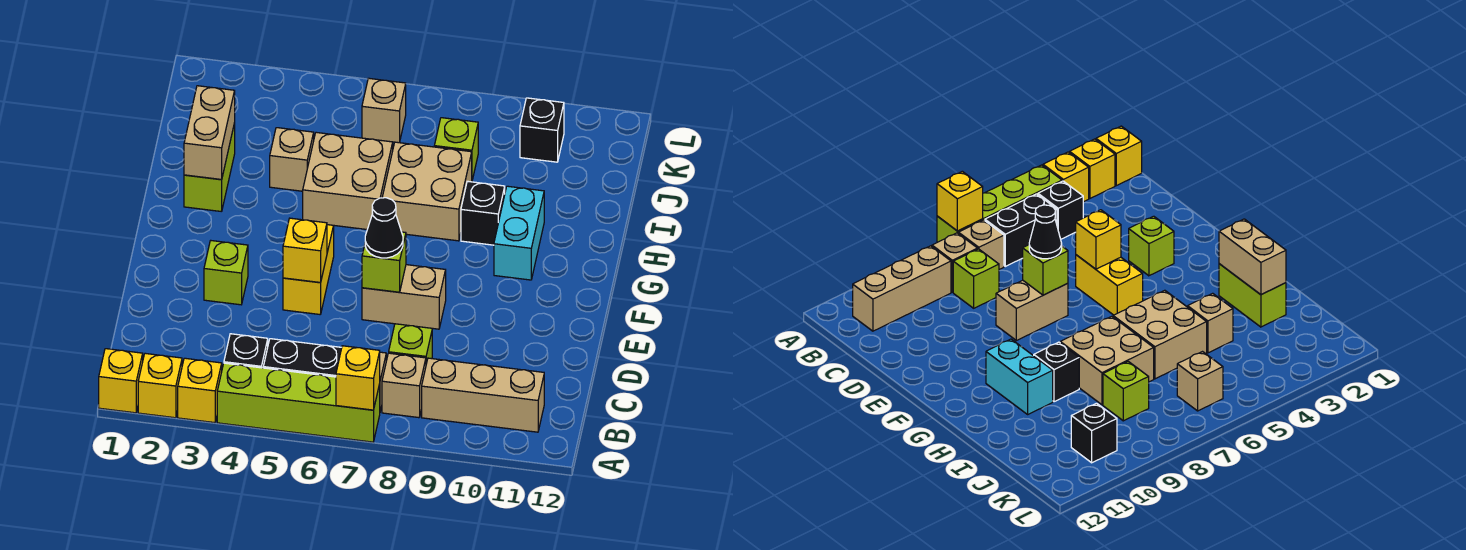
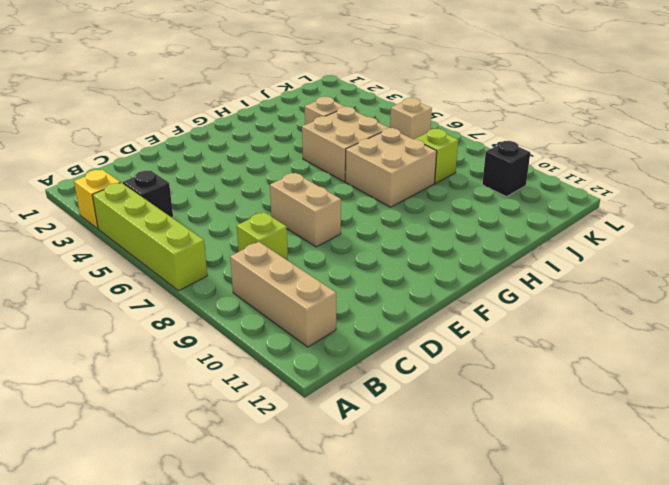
none -> yellow brick A1 level 1
none -> yellow brick A2 level 1
none -> black brick B5:B6 level 1

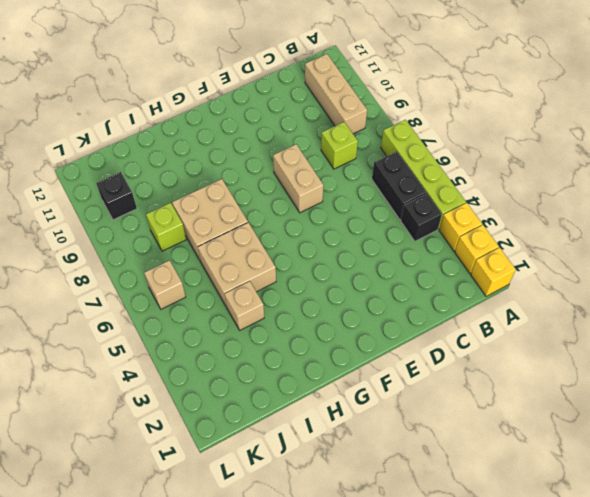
none -> tan brick B7 level 1
none -> tan brick B8 level 1
none -> lime brick E3 level 1

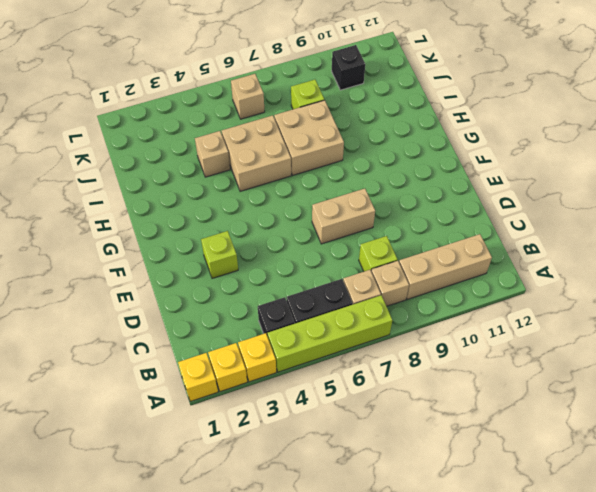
none -> yellow brick E5:F5 level 1
none -> cyan brick G10:H10 level 1
none -> lime brick H2:I2 level 1

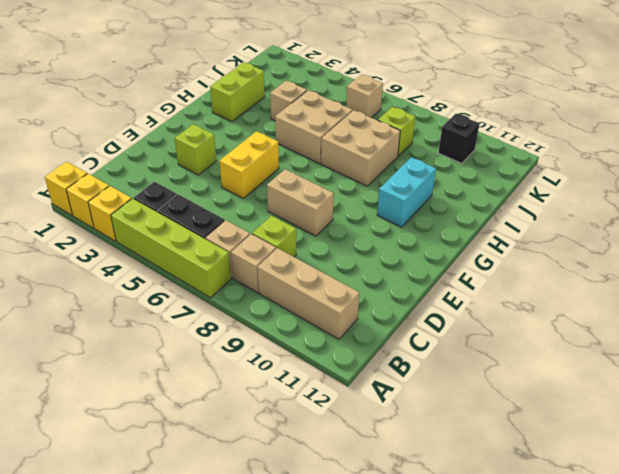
none -> black brick H9 level 1
none -> yellow brick A7 level 2
none -> yellow brick E5 level 2

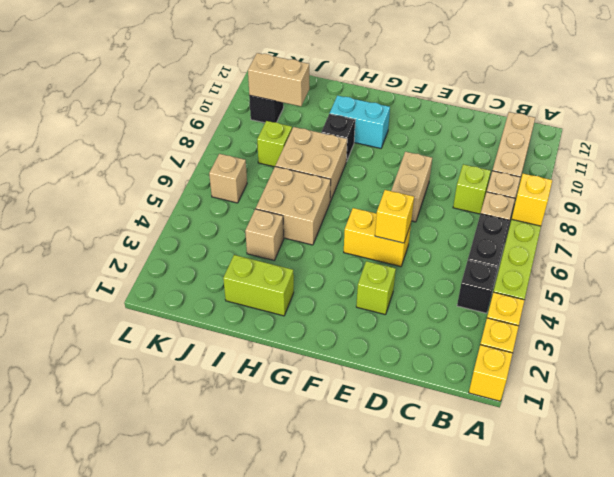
tan brick J10:K10 level 2 -> tan brick H2:I2 level 2
none -> lime brick E7 level 2
none -> black cone E7 level 3

